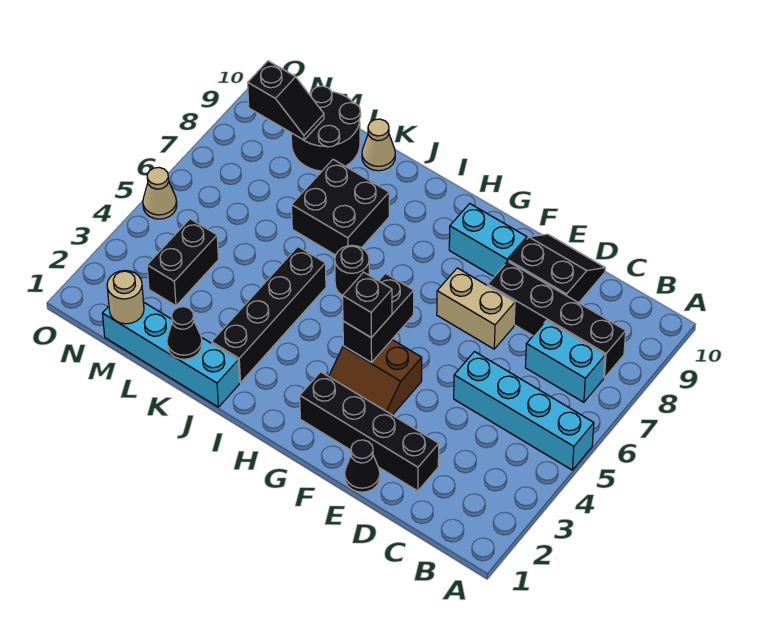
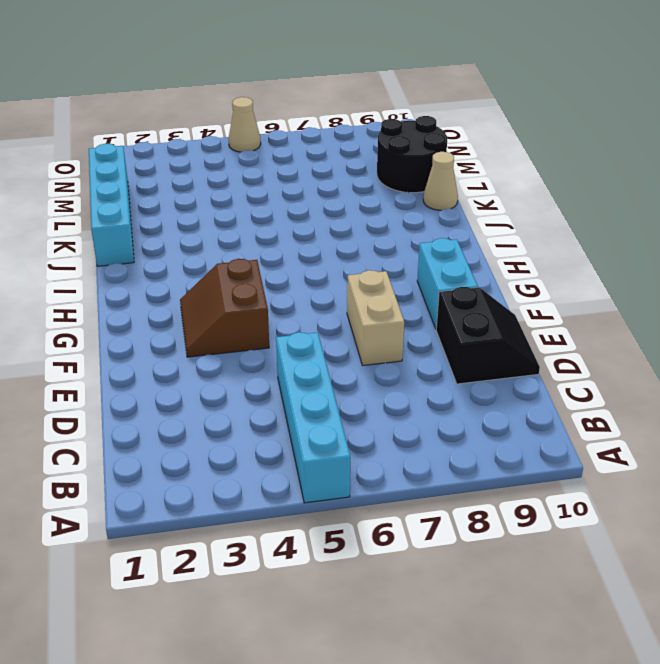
none -> cyan brick B7:C7 level 1
none -> black brick B8:E8 level 1
none -> black brick D2:G2 level 1

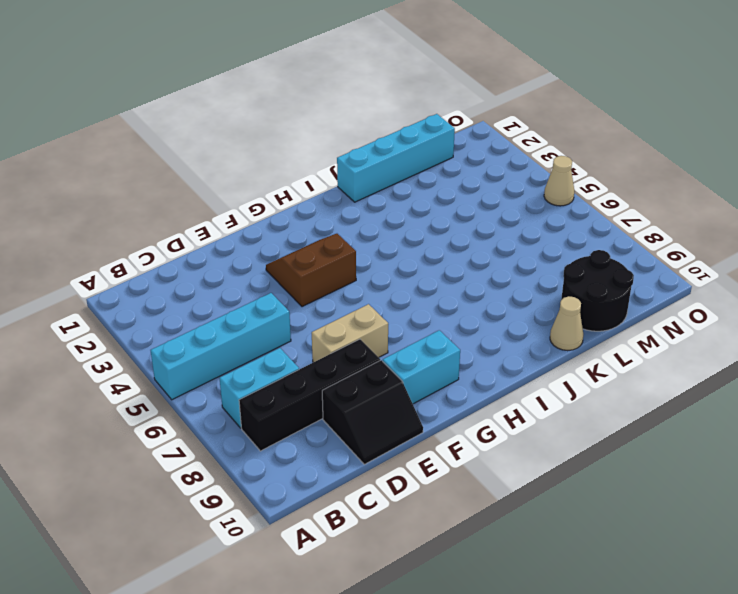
none -> black brick D2:G2 level 1
none -> black cone E1 level 1
none -> black round brick I6 level 1

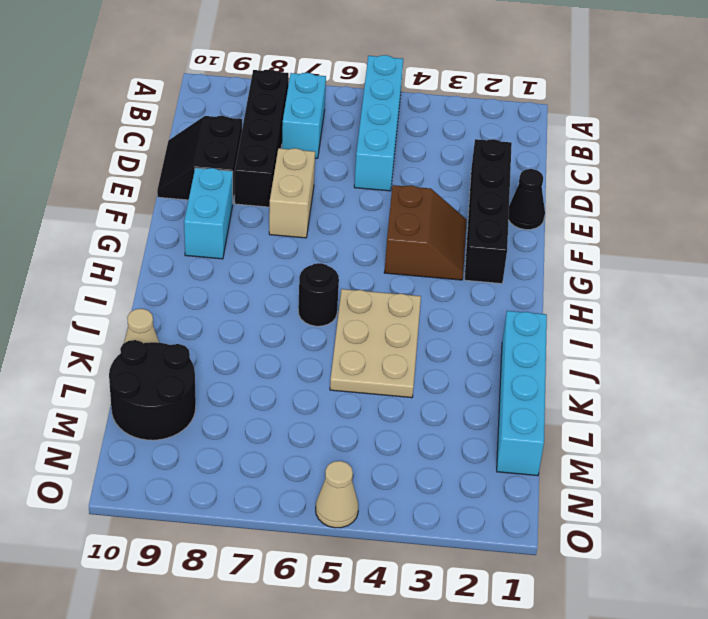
tan plate I4:K5 level 1 -> black brick J2:J5 level 1
none -> black brick J7:K8 level 1
none -> black brick M3:M4 level 1
none -> black brick G4:G5 level 2

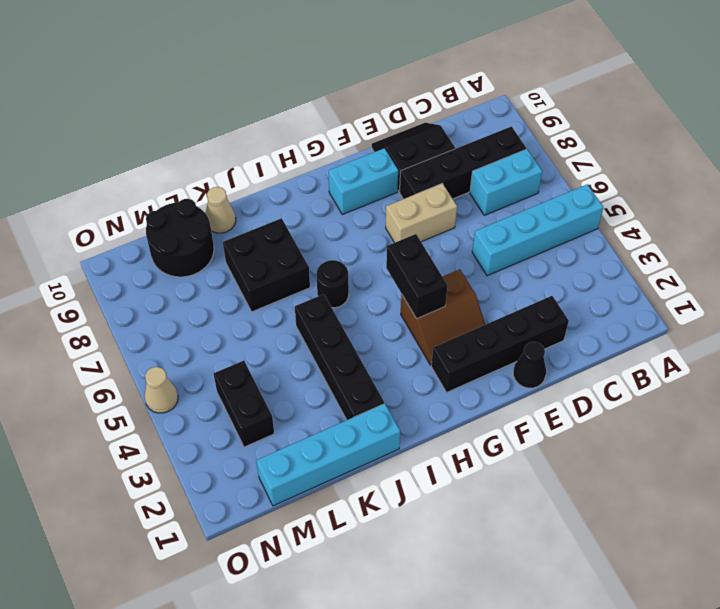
none -> black cone K1 level 2
none -> tan round brick M1 level 2
none -> black slope M9:N9 level 2 top N

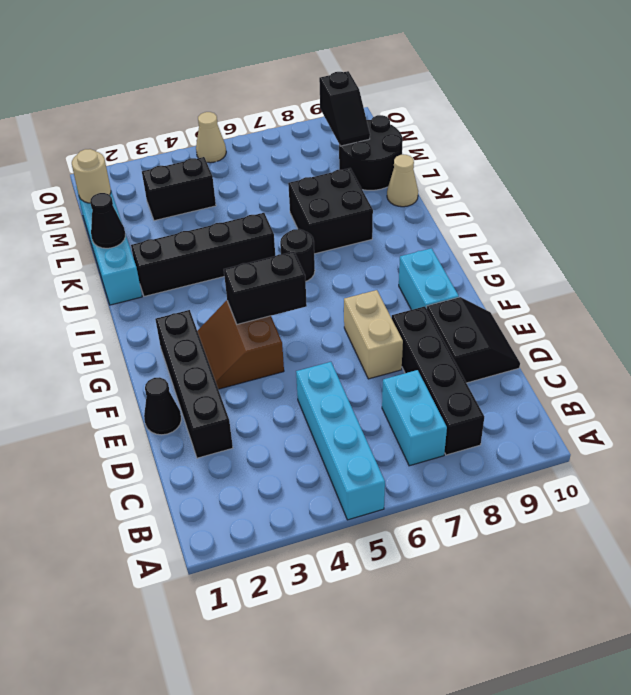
none -> black brick G4 level 3

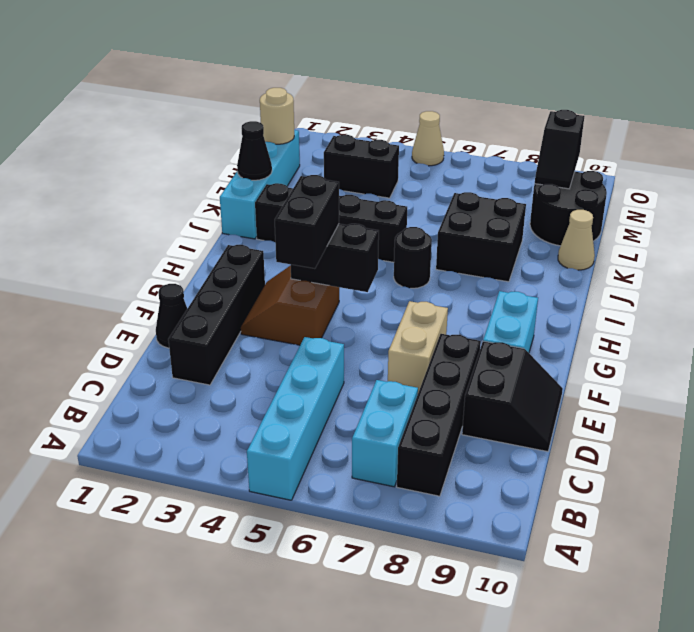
black brick F4:G4 level 3 -> black brick G4 level 3

